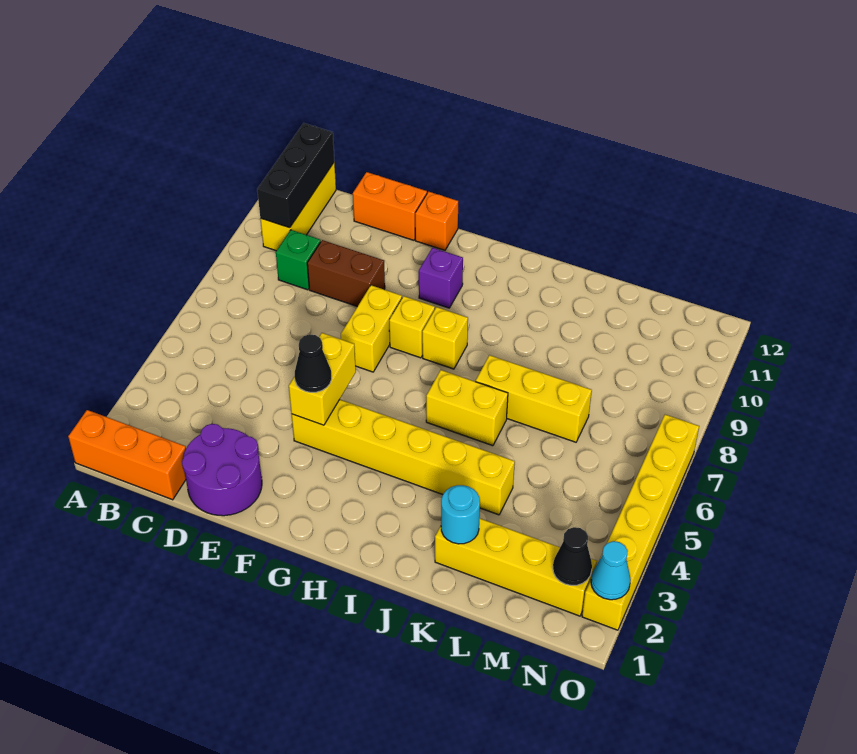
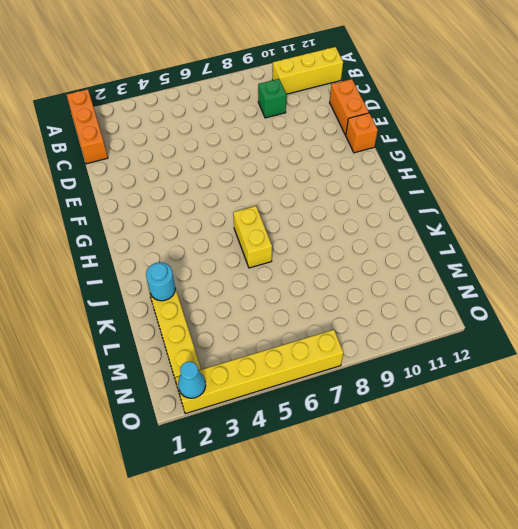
none -> purple round brick D1:E2 level 1
none -> brown brick D9:E9 level 1
none -> yellow brick F4:K4 level 1

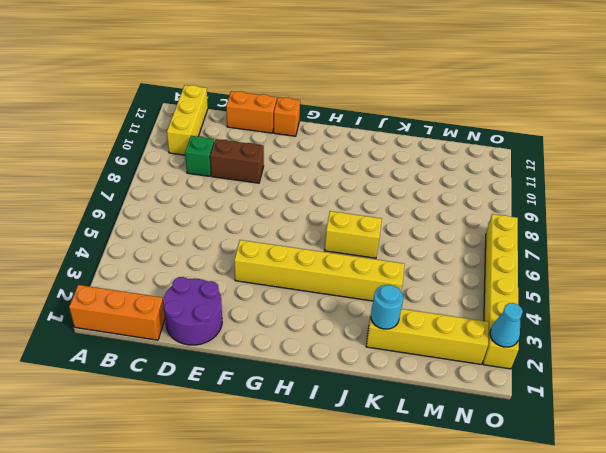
none -> yellow brick F7:F8 level 1
none -> yellow brick G8 level 1
none -> purple brick G10 level 1

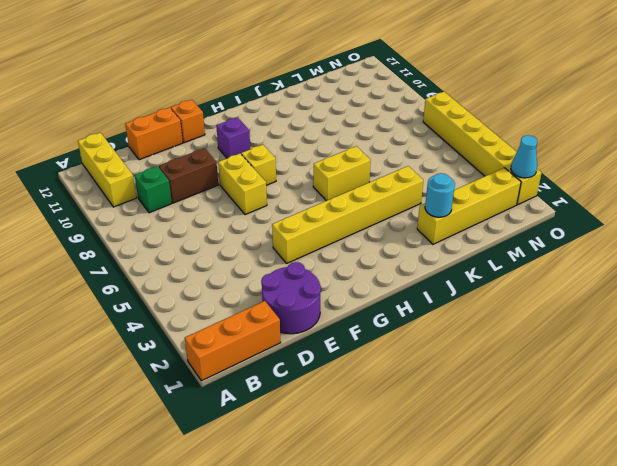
none -> yellow brick H8 level 1
none -> yellow brick J7:L7 level 1
none -> black brick B10:B12 level 2

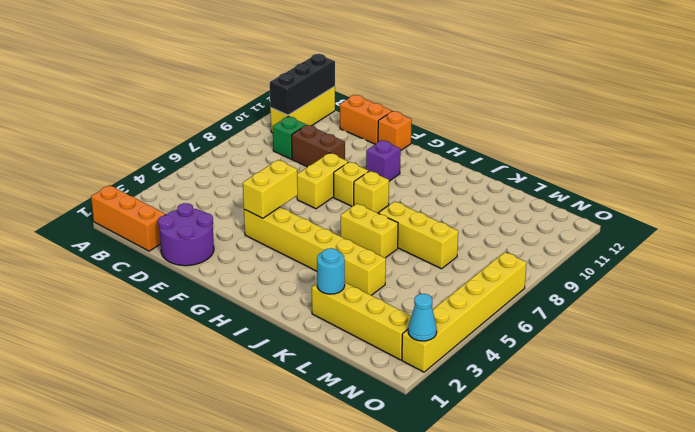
none -> black cone N2 level 2
none -> black cone F4 level 3

